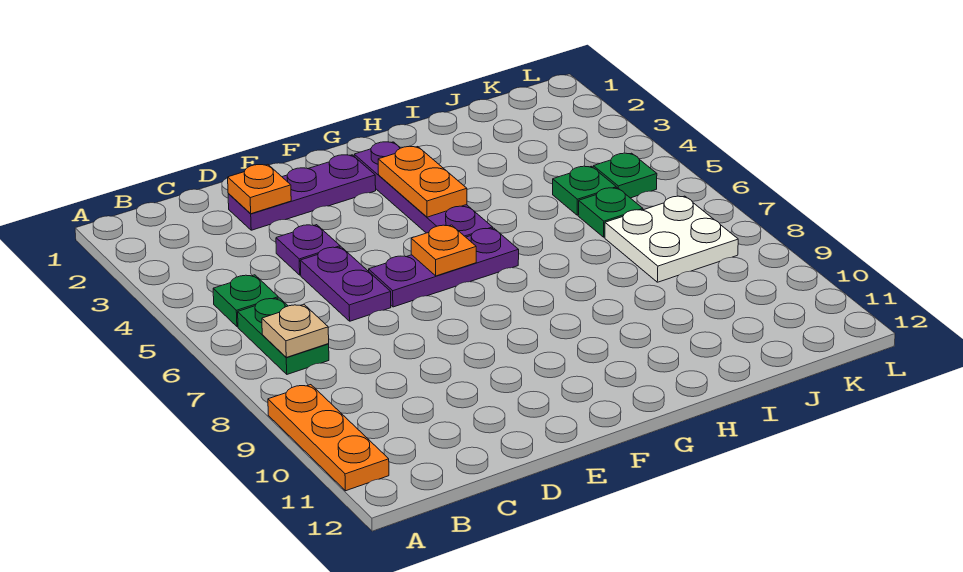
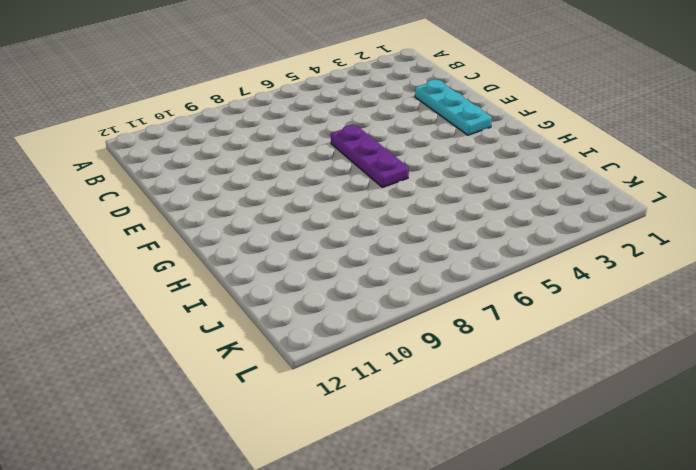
cyan plate D2:F2 level 1 -> purple plate D2:F2 level 1
none -> orange plate A9:A11 level 1
none -> green plate B5 level 1
none -> green plate B6:B7 level 1

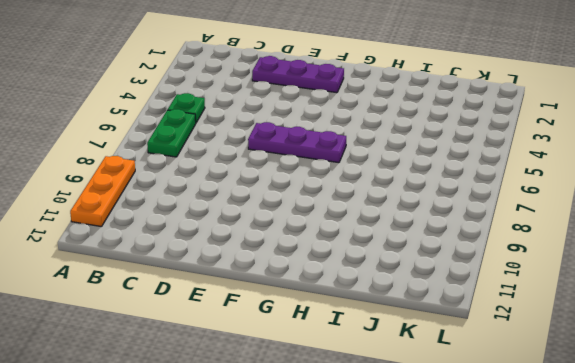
none -> purple plate D4 level 1
none -> purple plate D5:D6 level 1
none -> purple plate G2:G5 level 1

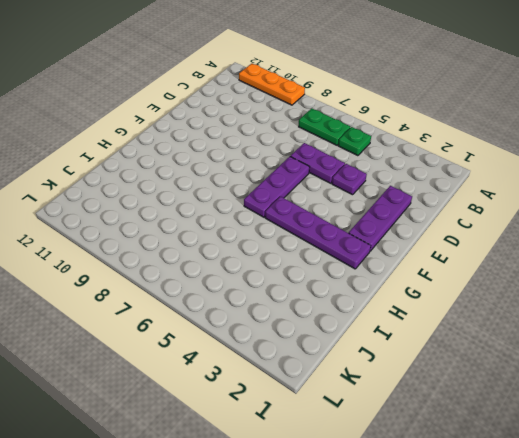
none -> green plate J5 level 1
none -> green plate J6 level 1
none -> white plate J7:K8 level 1

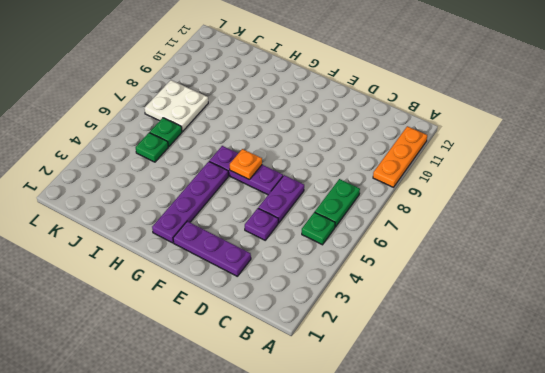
none -> green plate K5 level 1
none -> tan plate B7 level 2
none -> orange plate D2 level 2

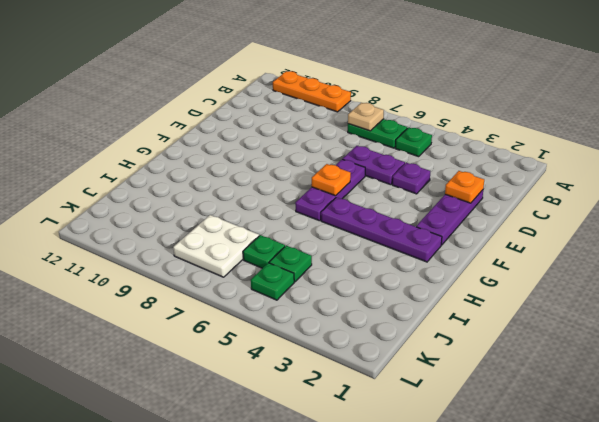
none -> orange plate G3:G4 level 2

